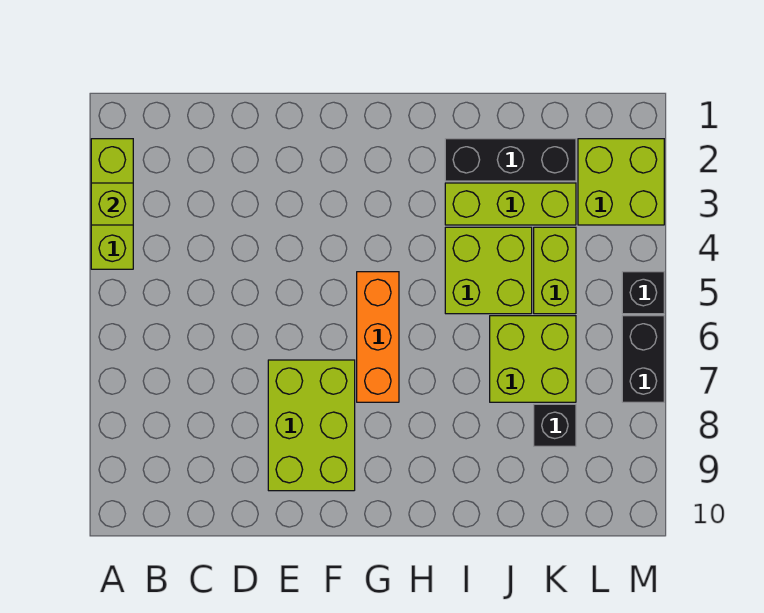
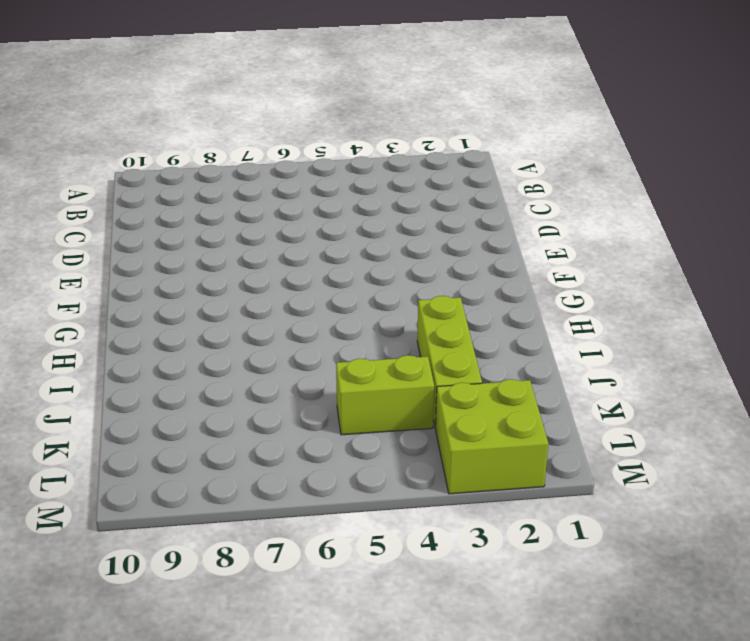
none -> lime brick A2:A4 level 1
none -> lime brick E7:F9 level 1
none -> orange brick G5:G7 level 1

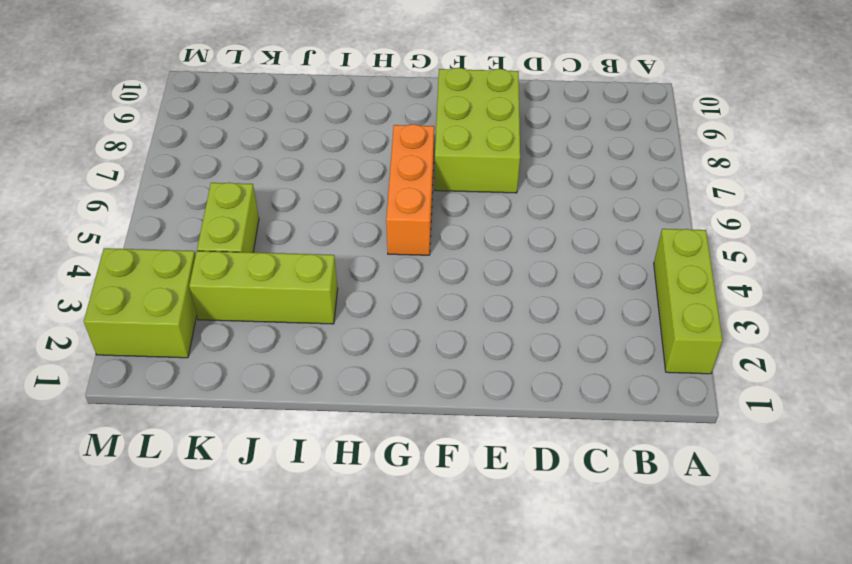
none -> black brick I2:K2 level 1
none -> lime brick I4:J5 level 1
none -> lime brick J6:K7 level 1

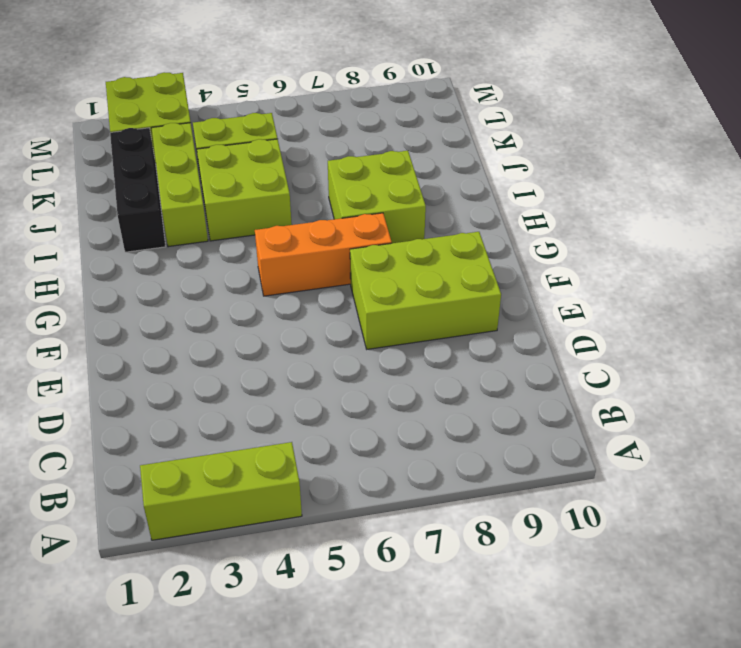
lime brick H7:I8 level 1 -> lime brick J6:K7 level 1
none -> black brick K8 level 1
none -> black brick M5 level 1
none -> black brick M6:M7 level 1

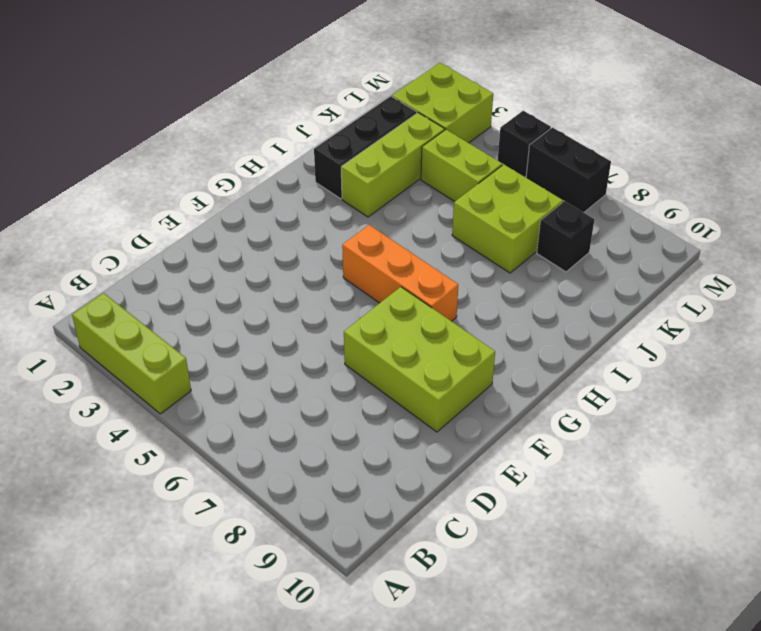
none -> lime brick I4:J5 level 1
none -> lime brick A3 level 2

